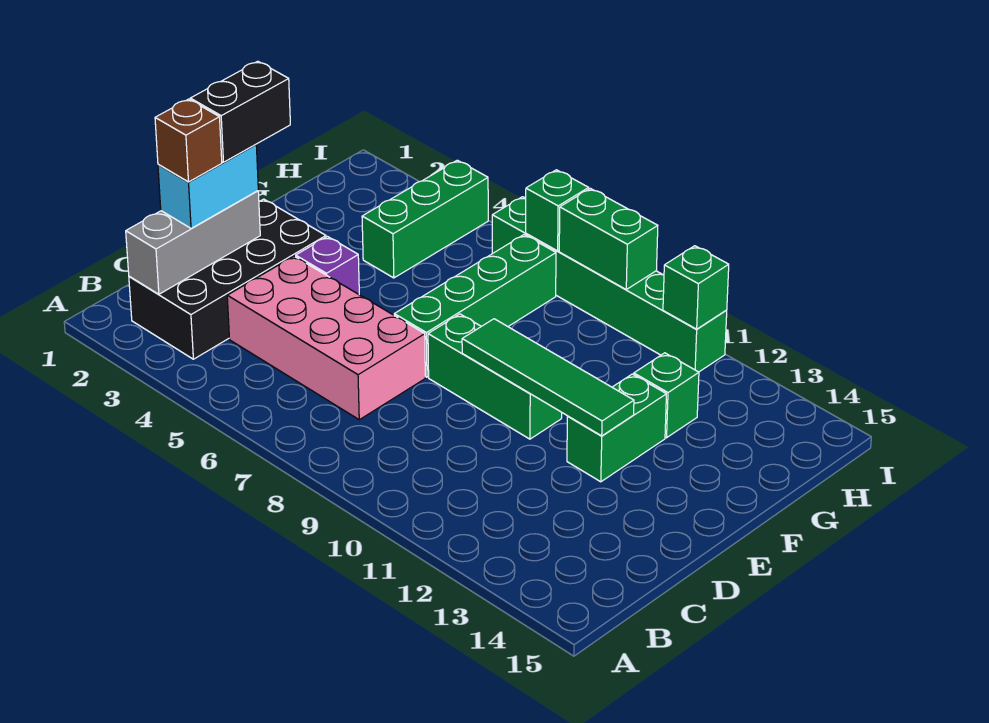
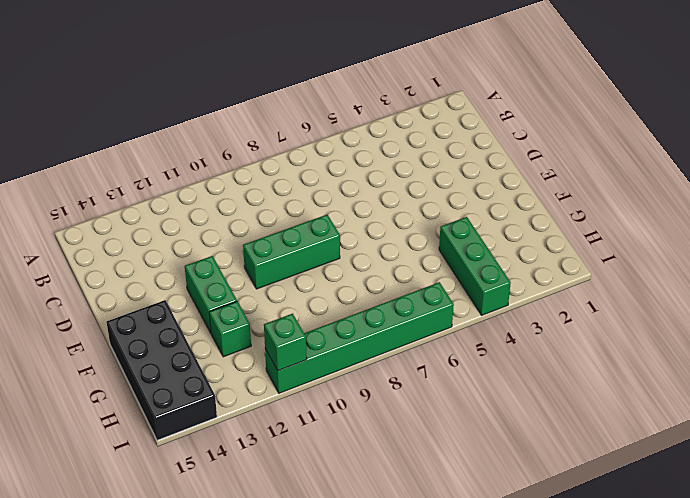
black brick F14:I15 level 1 -> black brick B2:E3 level 1
none -> pink brick C4:D7 level 1
none -> purple brick E4 level 1
none -> green brick E7:H7 level 1

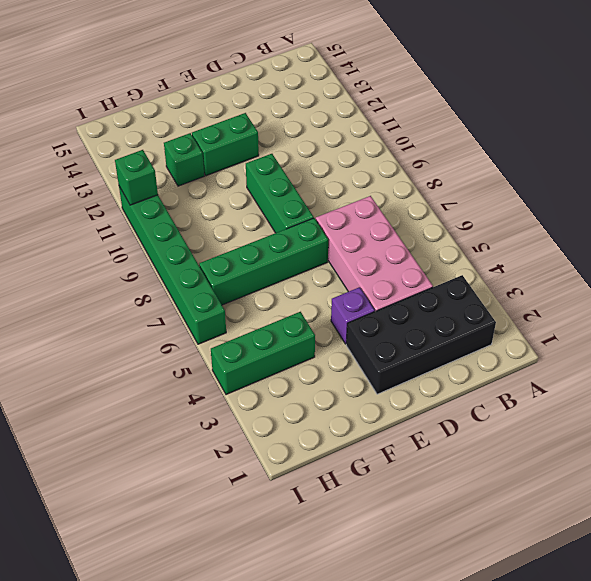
none -> grey brick B2:D2 level 2
none -> green tile E9:E12 level 2
none -> green brick I7 level 2

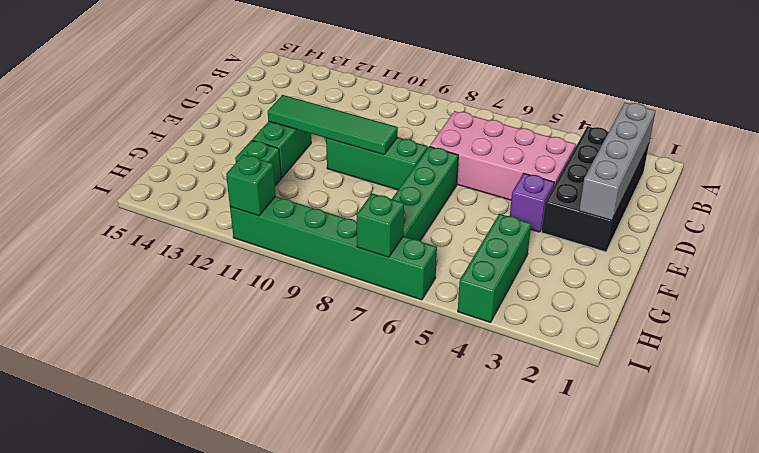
grey brick B2:E2 level 2 -> grey brick B2:D2 level 2
none -> green brick I8:I9 level 2
none -> cyan brick C2:D2 level 3
none -> brown brick C2 level 4

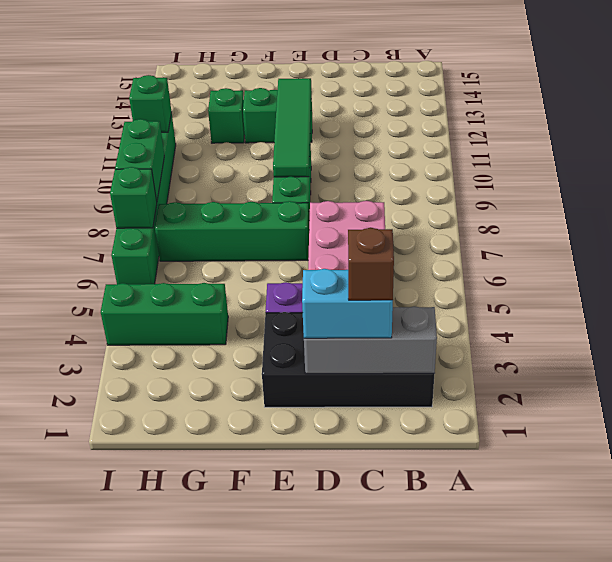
none -> black brick D2:E2 level 4

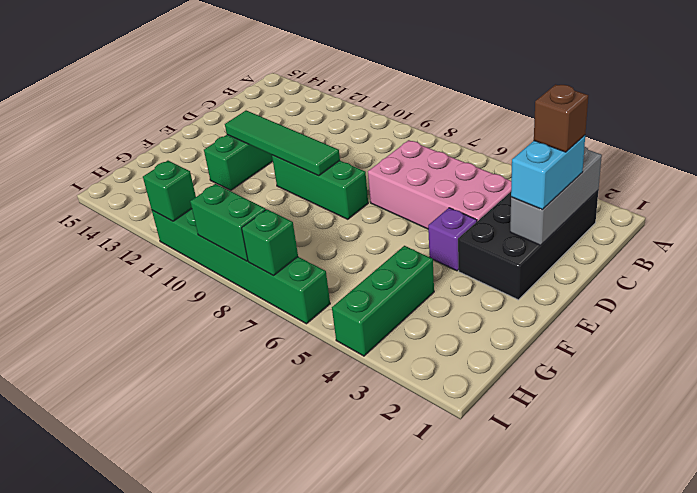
none -> green brick E7:H7 level 1
none -> green brick G12 level 1
none -> black brick D2:E2 level 4

